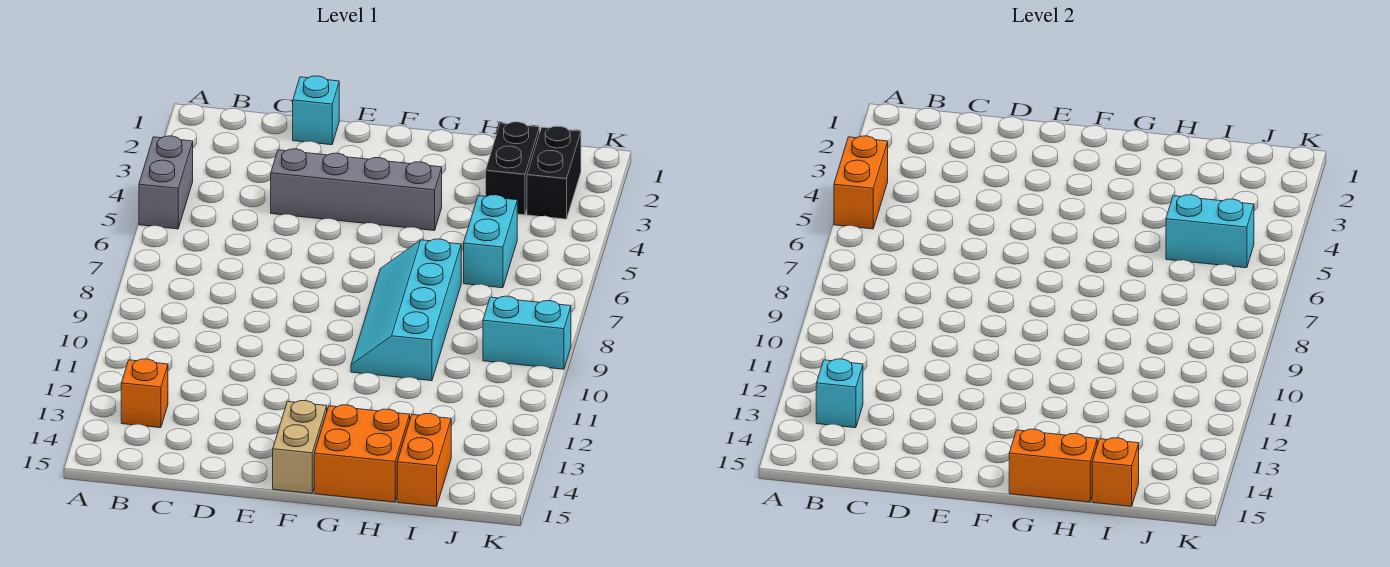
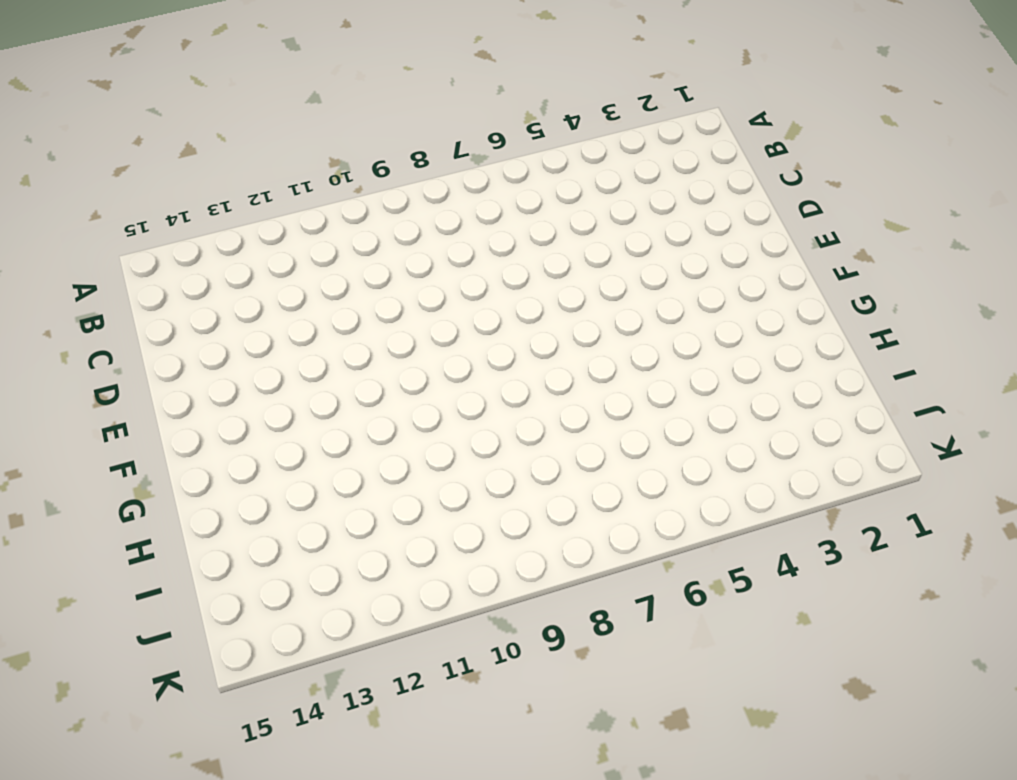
none -> grey brick A4:A5 level 1
none -> orange brick B13 level 1
none -> cyan brick D1 level 1

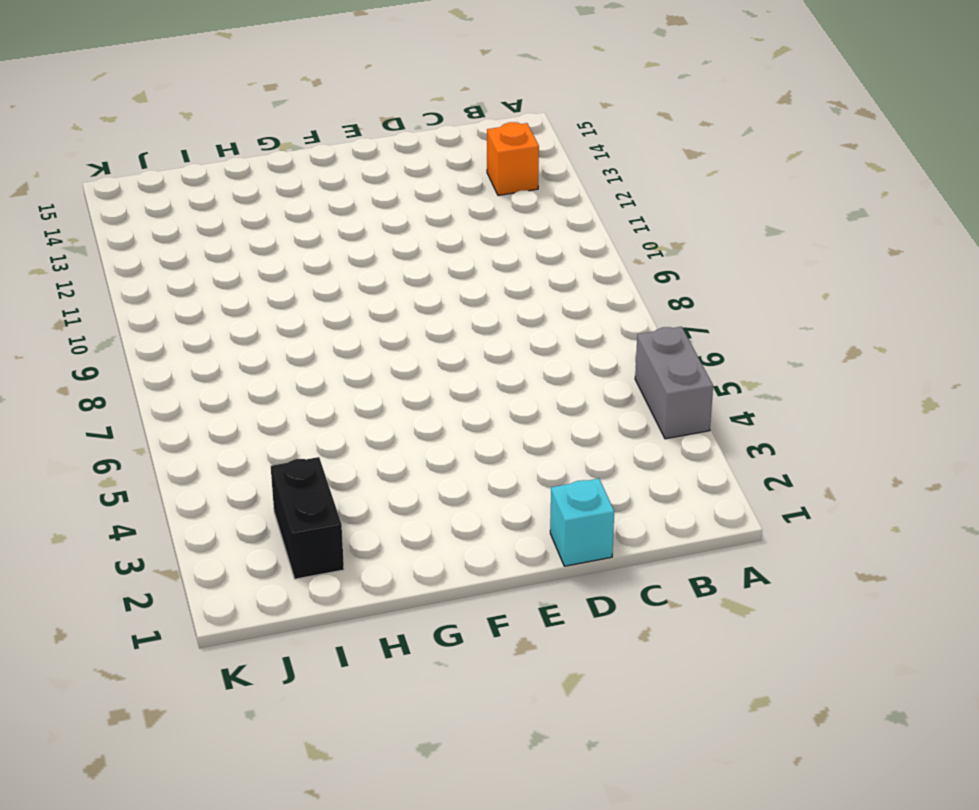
none -> grey brick D4:G4 level 1
none -> tan brick F14:F15 level 1
none -> cyan slope G7:H10 level 1 top H

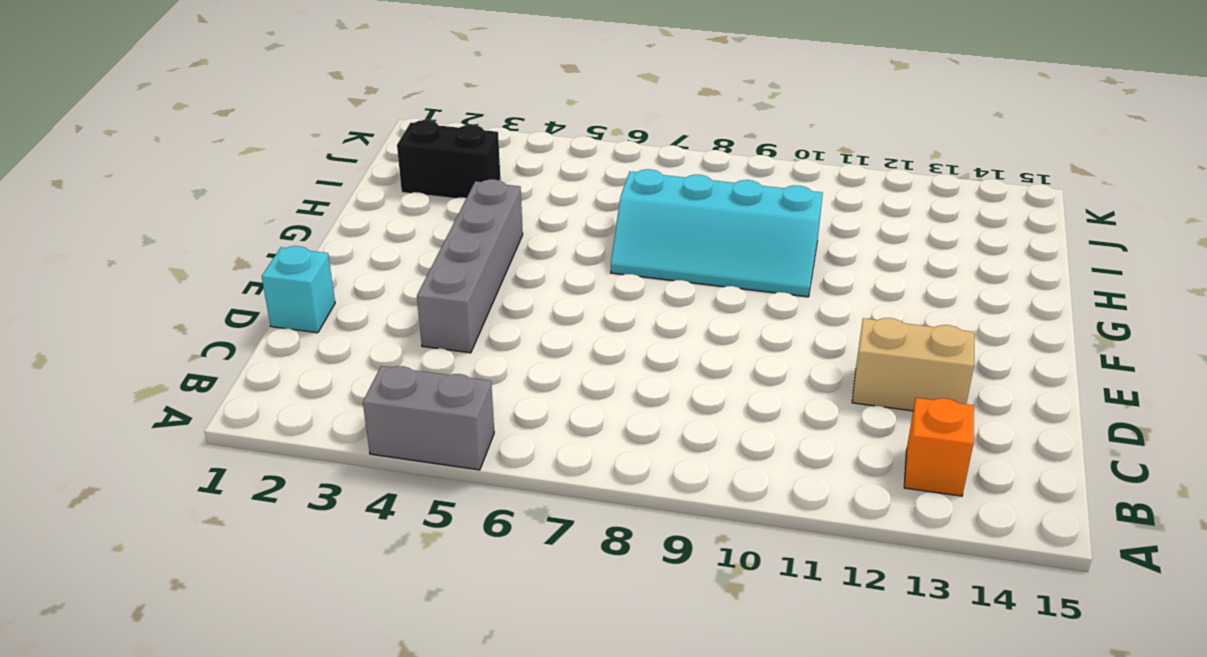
tan brick D12:D13 level 1 -> tan brick F14:F15 level 1
none -> orange brick G14:H15 level 1
none -> cyan brick I5:I6 level 1
none -> orange brick I14:I15 level 1

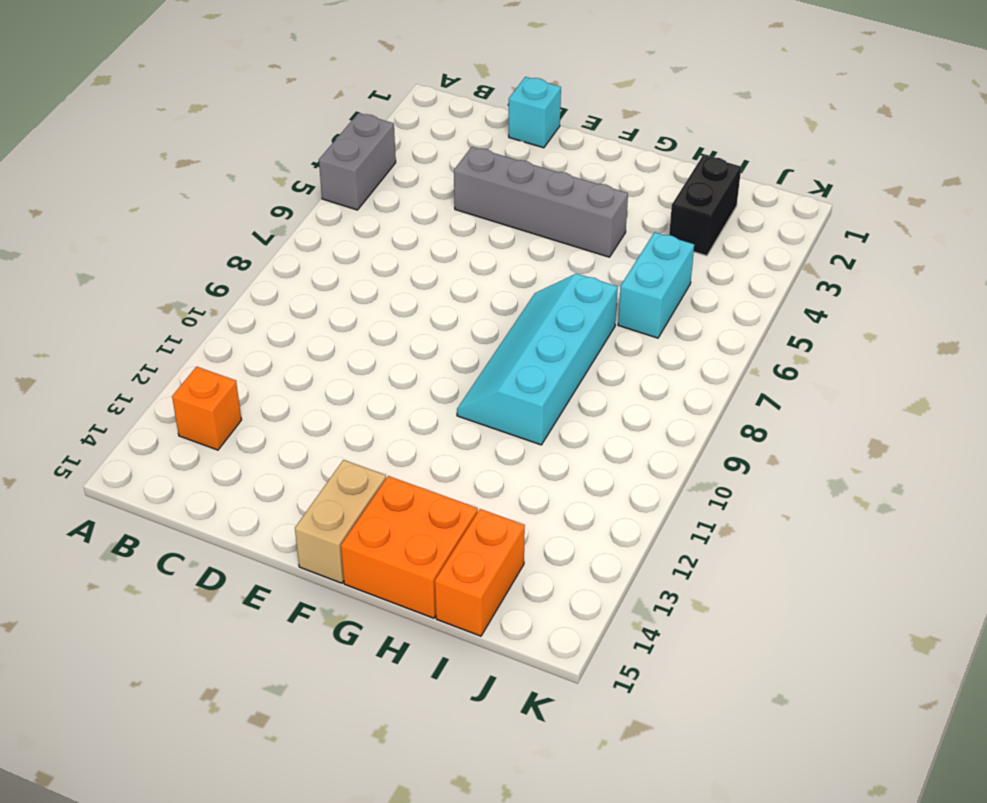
none -> black brick J2:J3 level 1
none -> cyan brick J9:K9 level 1
none -> orange brick A4:A5 level 2

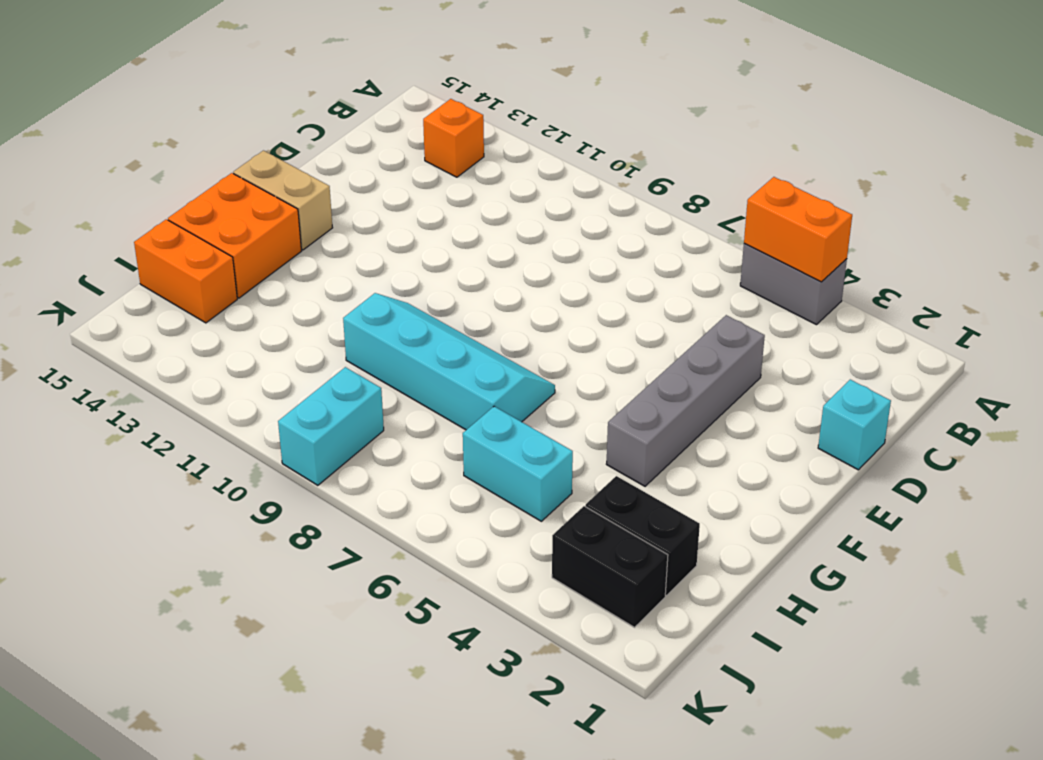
none -> cyan brick B13 level 2
none -> orange brick G15:H15 level 2
none -> cyan brick I5:J5 level 2

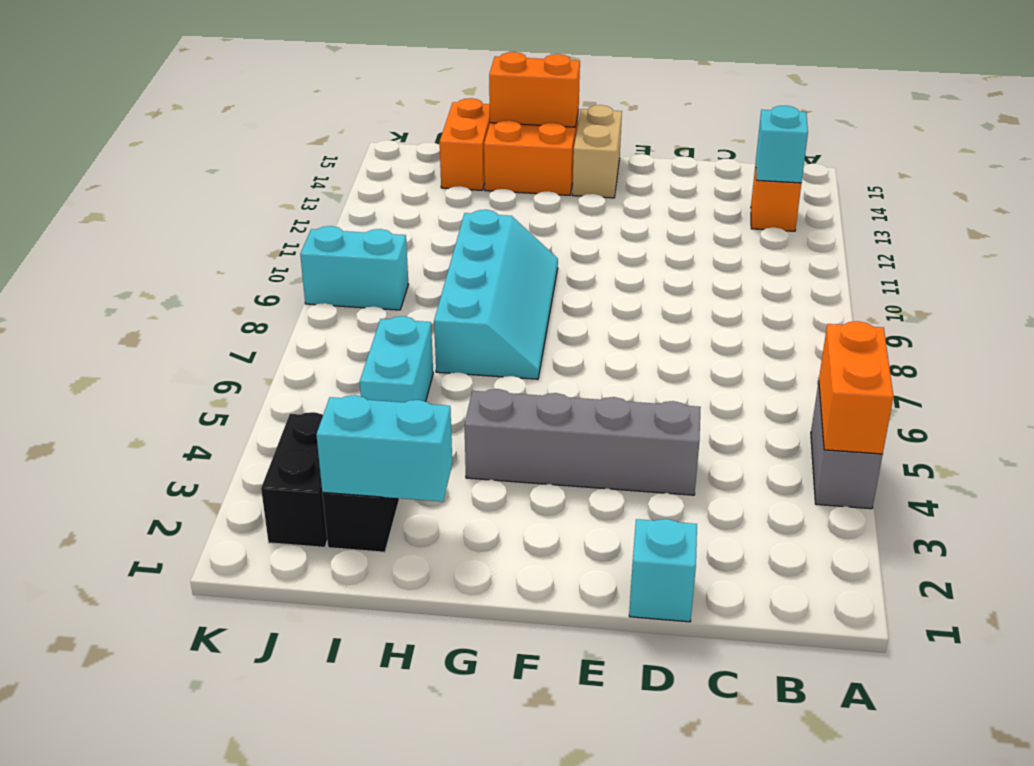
cyan brick H2:I2 level 2 -> cyan brick I5:J5 level 2
none -> orange brick I15 level 2

